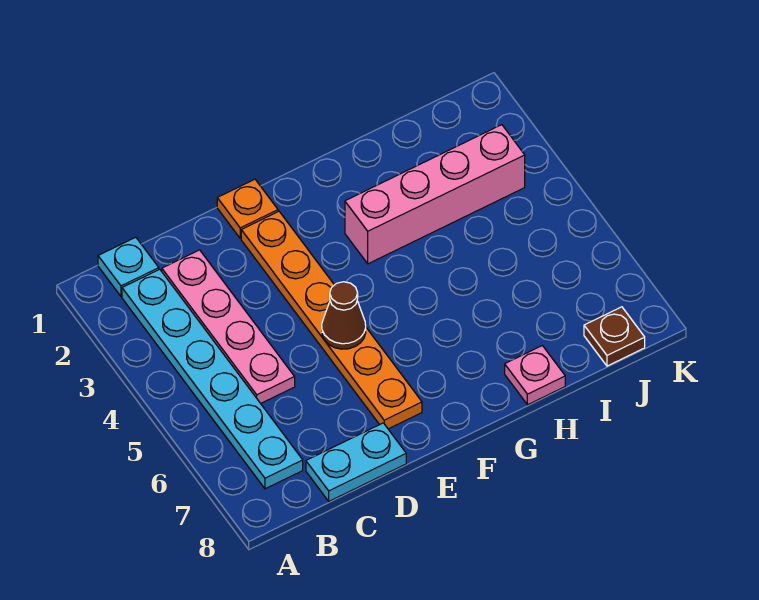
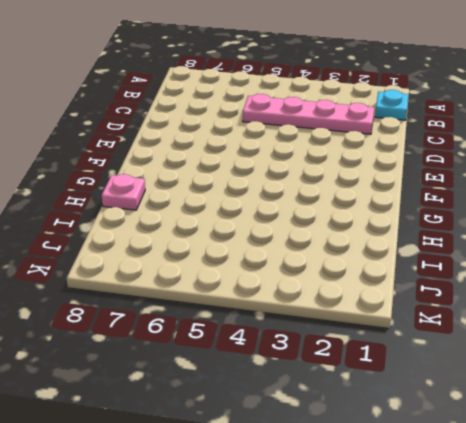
none -> cyan plate B2:B7 level 1
none -> cyan plate C8:D8 level 1

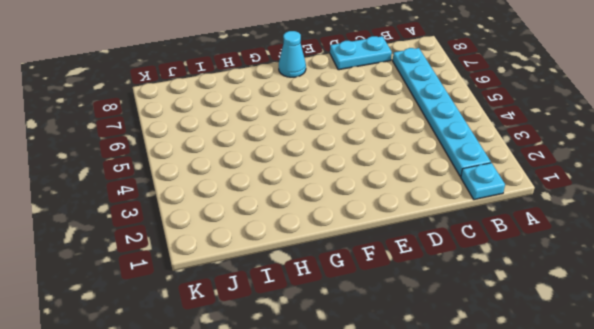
cyan cone F8 level 1 -> none
none -> pink plate C2:C5 level 1
none -> orange plate E1 level 1

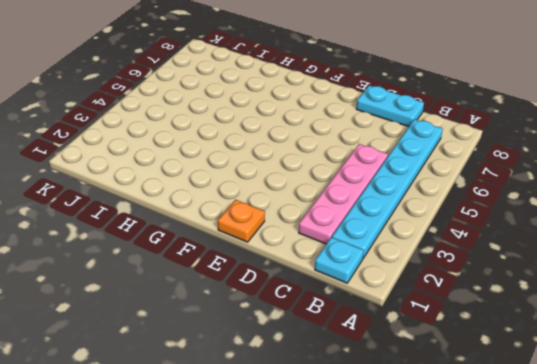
none -> orange plate E2:E7 level 1
none -> pink brick G3:J3 level 1

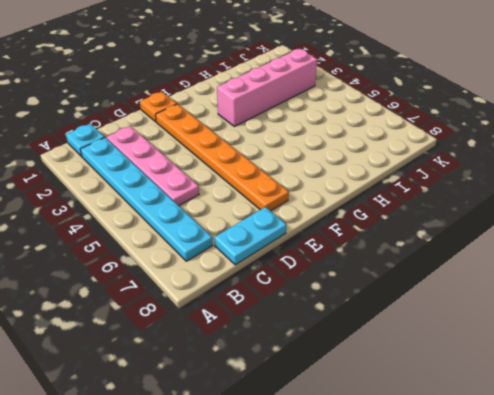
none -> pink plate H8 level 1
none -> brown plate J8 level 1

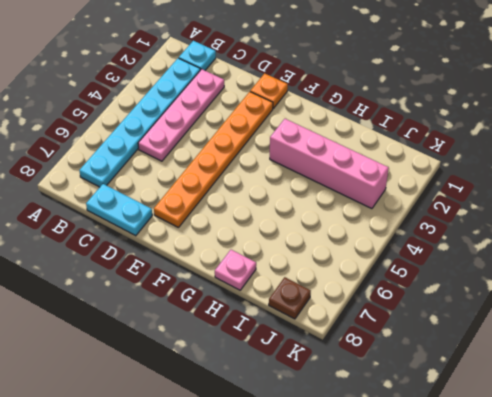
none -> brown cone E5 level 2

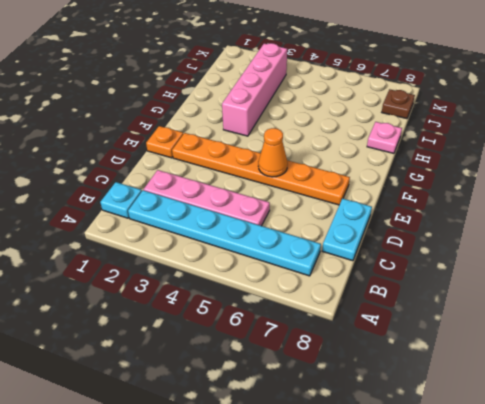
orange cone E5 level 2 -> brown cone E5 level 2

